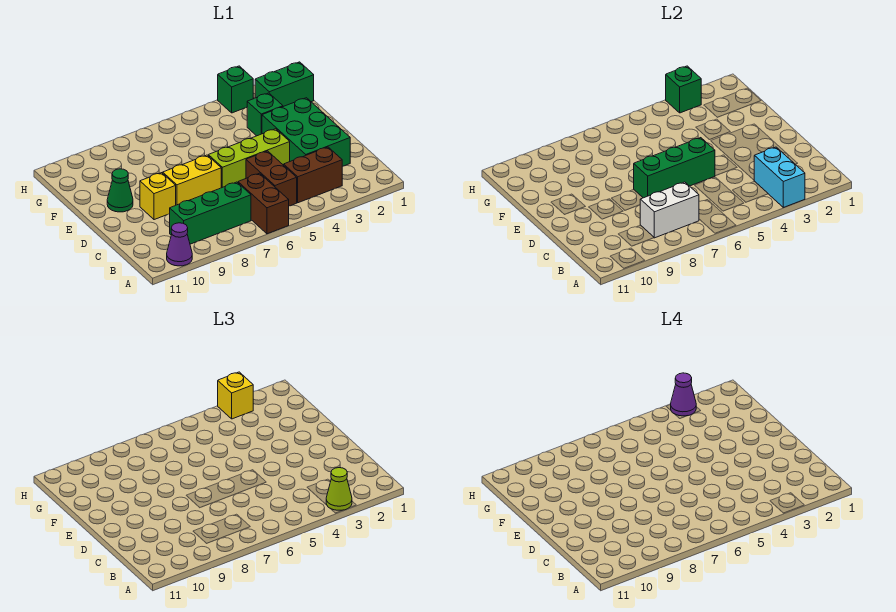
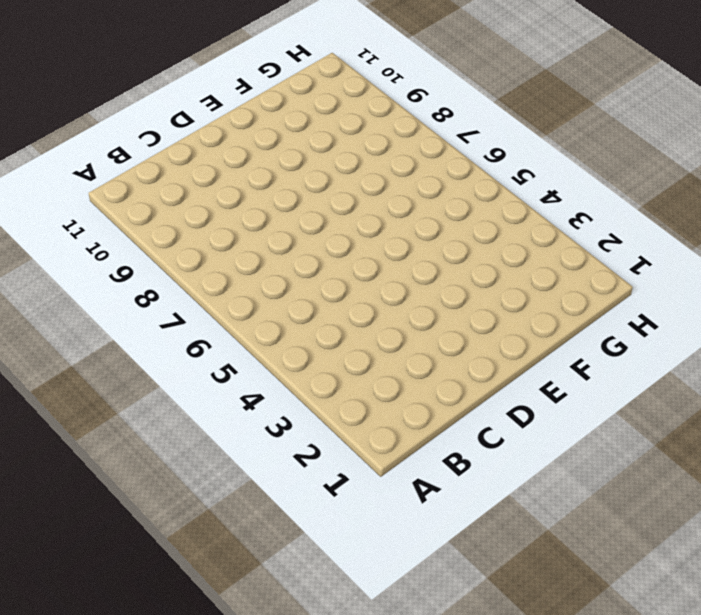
none -> brown brick A6:B6 level 1
none -> purple cone A10 level 1
none -> brown brick B3:B4 level 1

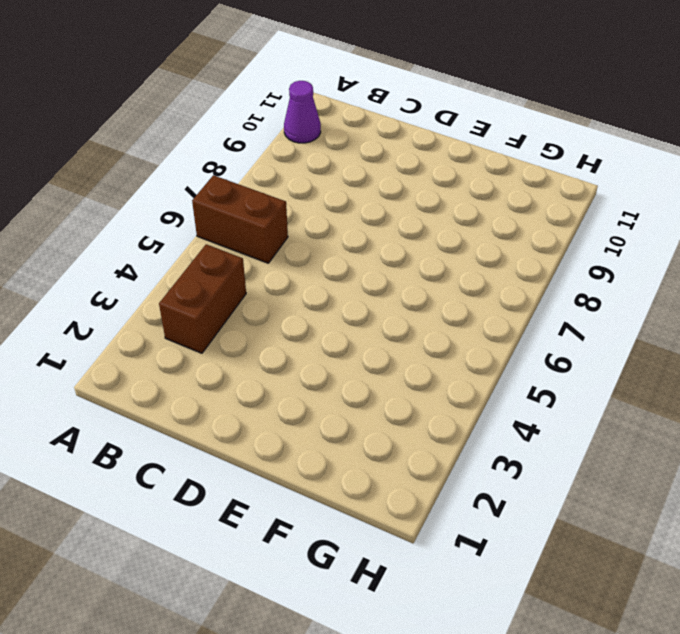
none -> brown brick B5:C5 level 1
none -> green brick B7:B9 level 1
none -> green brick C2:E3 level 1

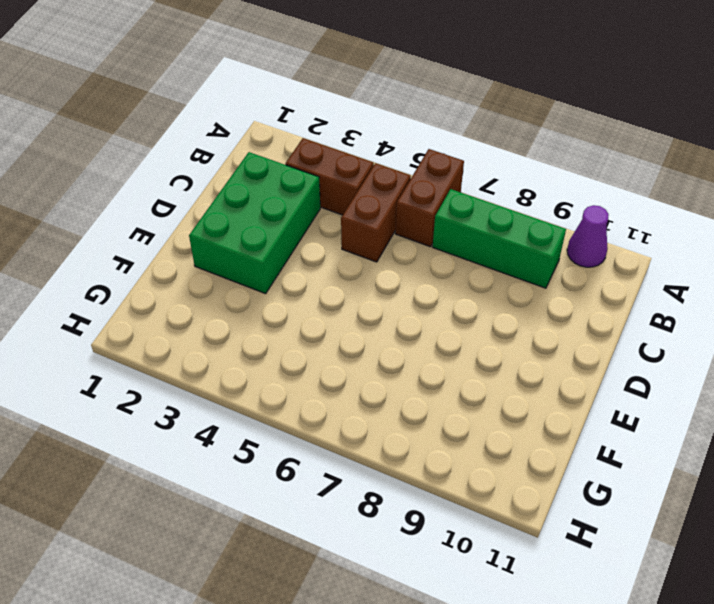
none -> lime brick D4:D6 level 1
none -> yellow brick D7:D8 level 1
none -> yellow brick D9 level 1

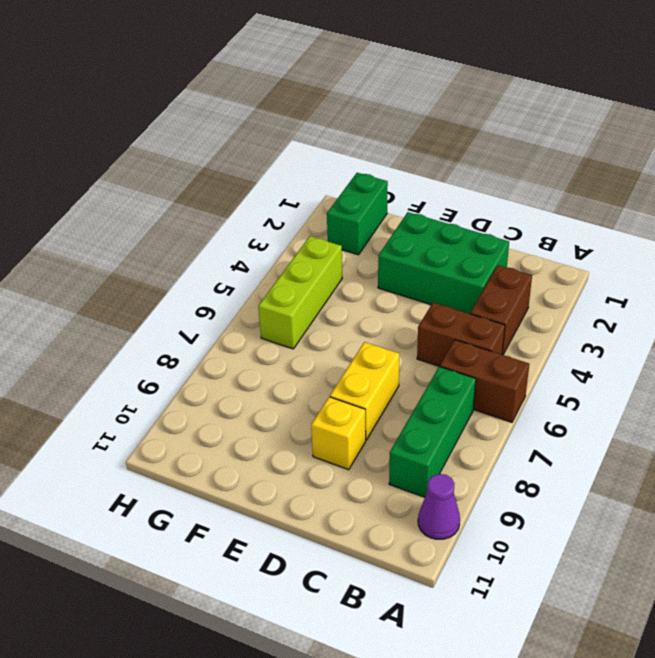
lime brick G4:G6 level 1 -> lime brick D4:D6 level 1
none -> green cone E10 level 1
none -> green brick F3 level 1
none -> green brick H3 level 1

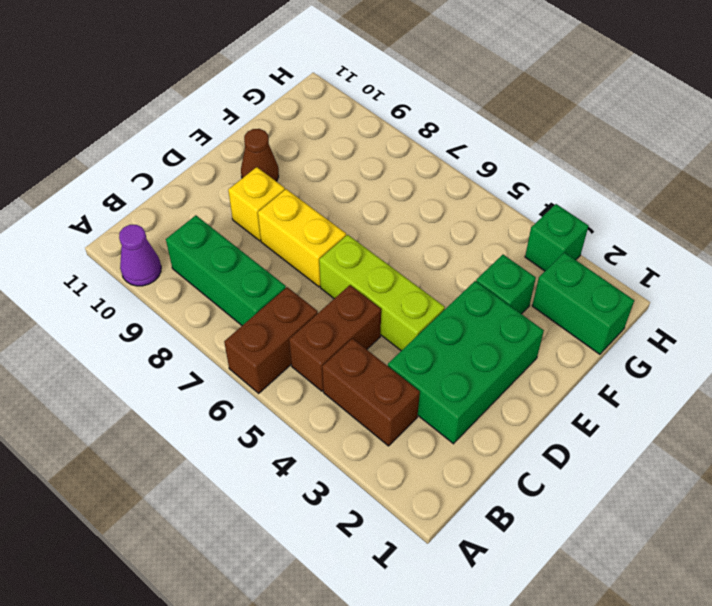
brown cone E10 level 1 -> green cone E10 level 1
none -> cyan brick A3:B3 level 2
none -> white brick B7:B8 level 2
none -> green brick D5:D7 level 2

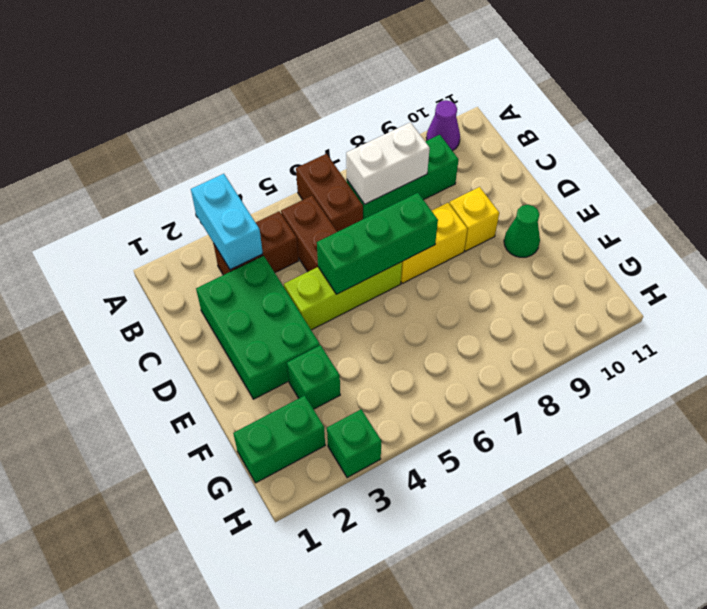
none -> green brick H3 level 2
none -> lime cone A3 level 3
none -> yellow brick H3 level 3

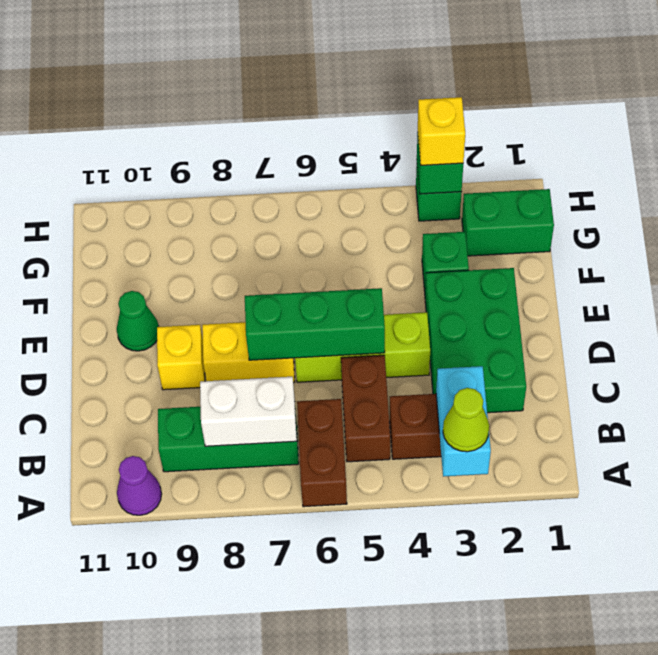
none -> purple cone H3 level 4

